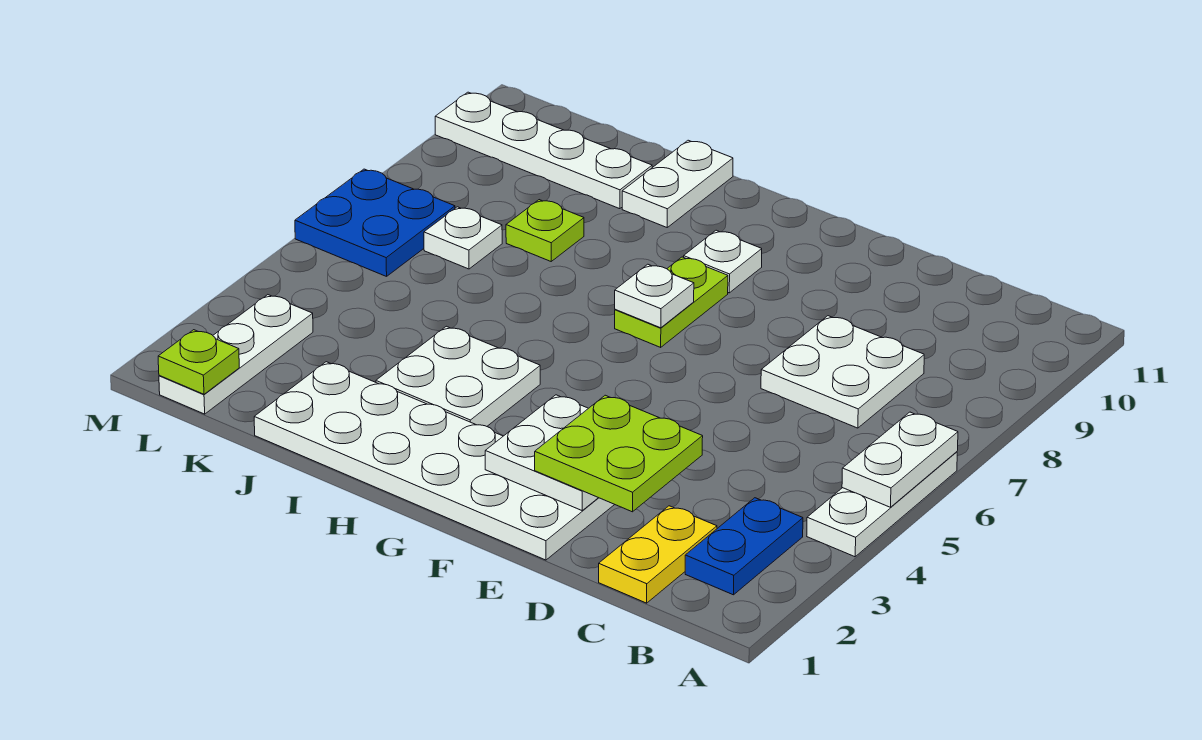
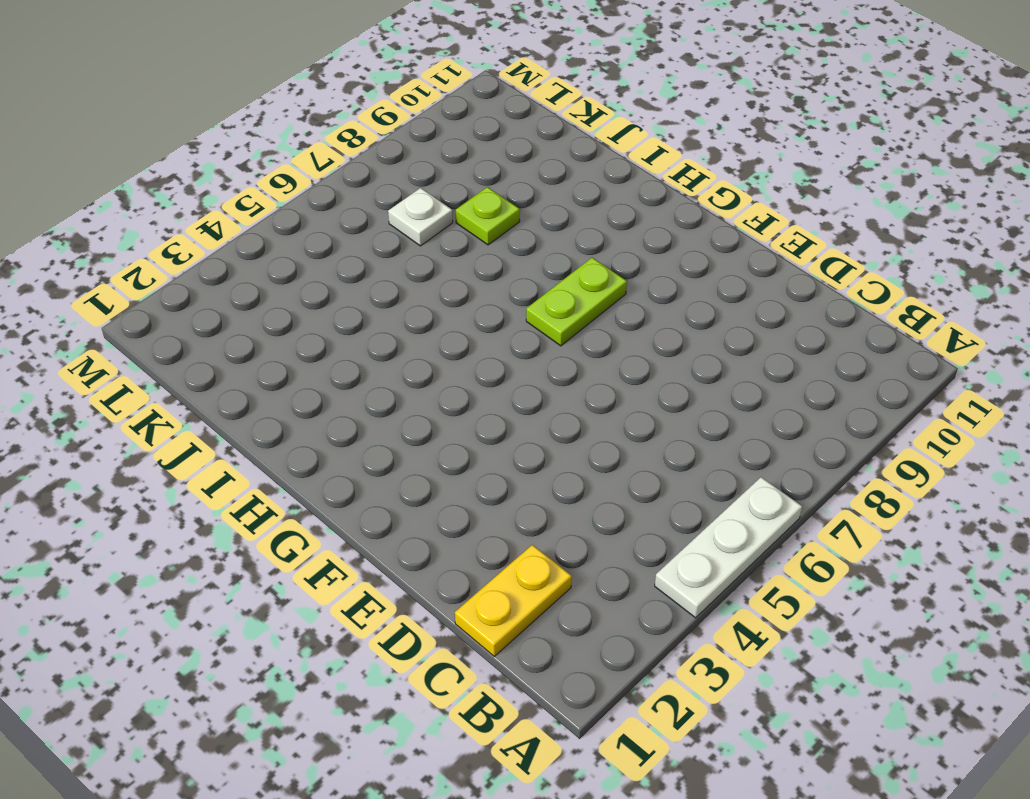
none -> blue plate B2:B3 level 1
none -> white plate C7:D8 level 1
none -> white plate E1:J2 level 1

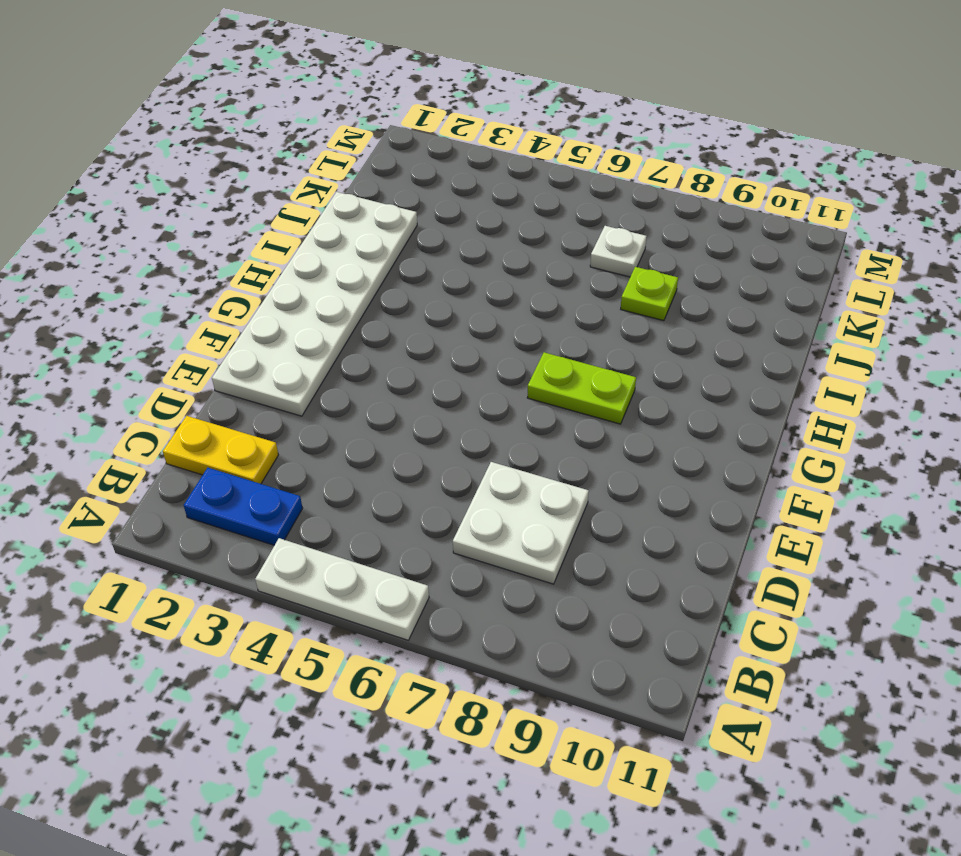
none -> white plate G9 level 1
none -> white plate H3:I4 level 1
none -> white plate I10:I11 level 1

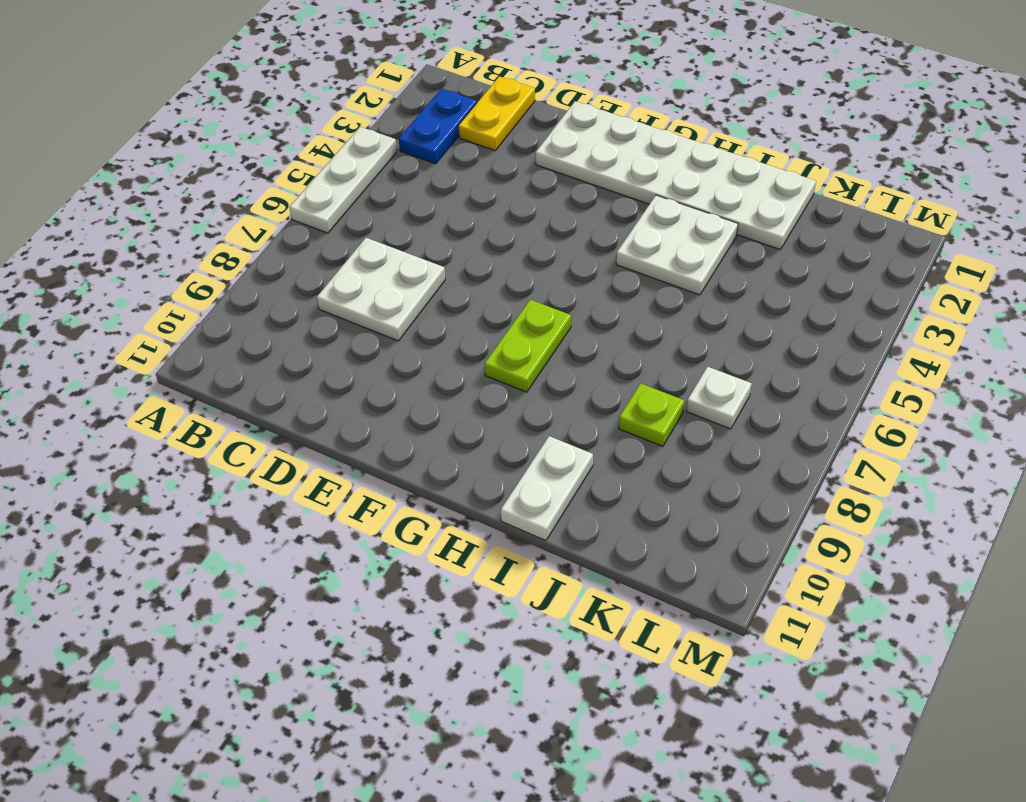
none -> white plate G9 level 1
none -> white plate J10:M10 level 1
none -> white plate L1:L3 level 1

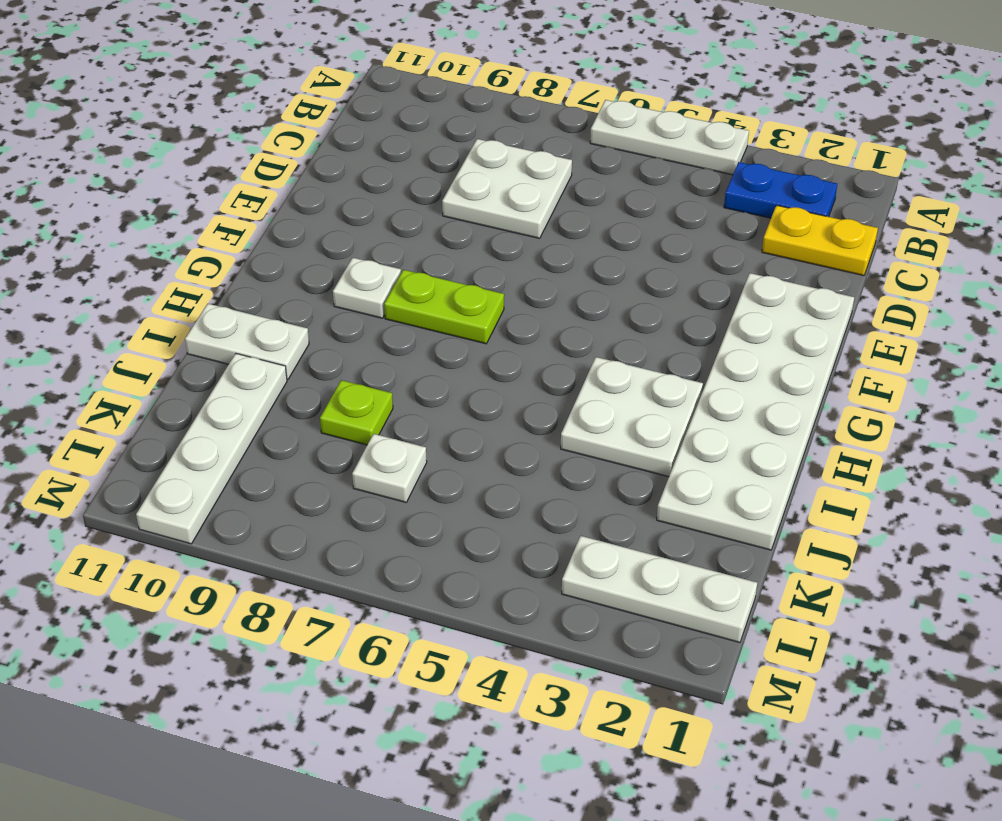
none -> blue plate L6:M7 level 1
none -> white plate A5:A6 level 2
none -> white plate E2:F3 level 2

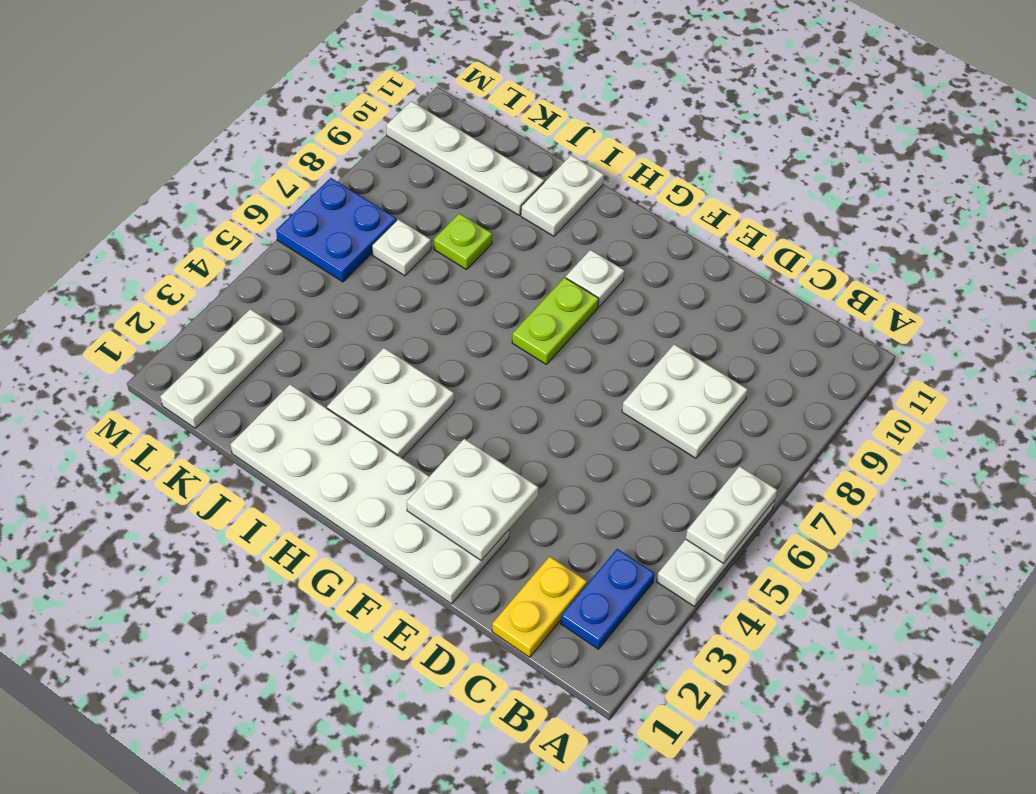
none -> white plate G7 level 2
none -> lime plate L1 level 2
none -> lime plate D2:E3 level 3

